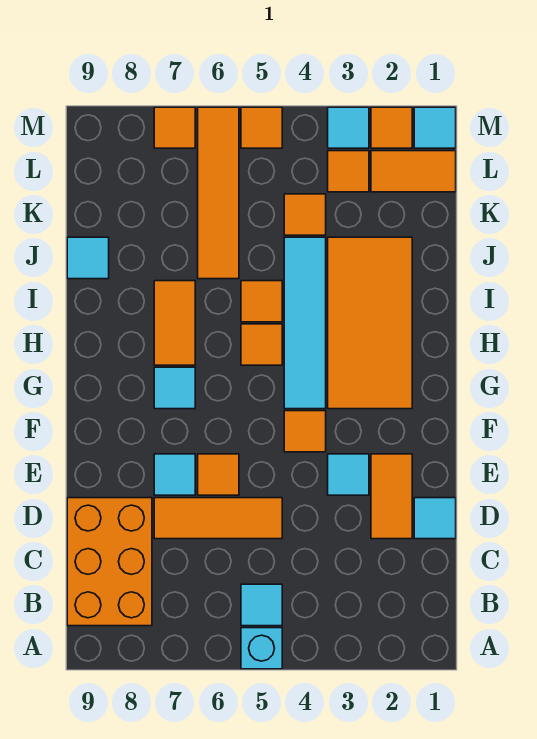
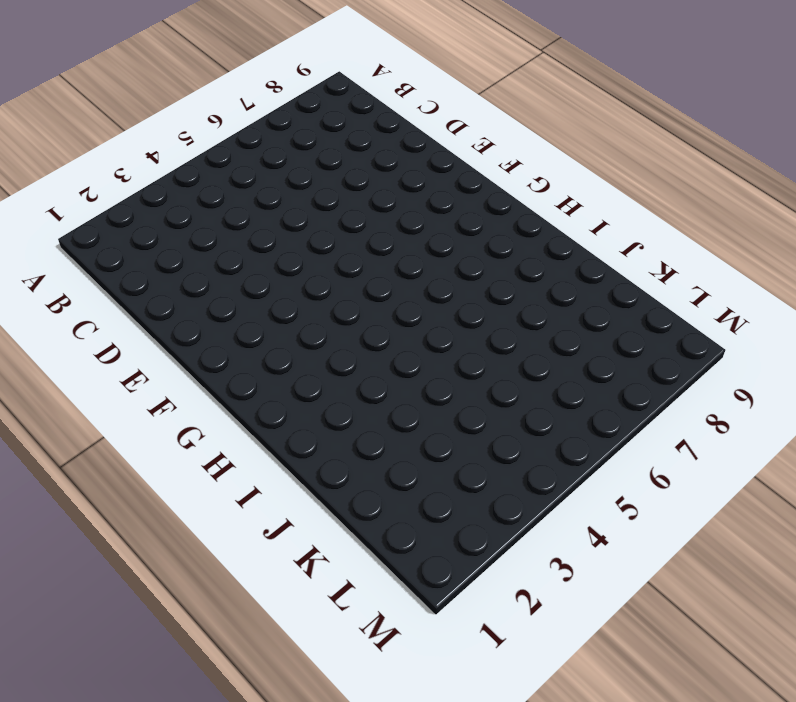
none -> cyan brick A5 level 1
none -> cyan tile B5 level 1
none -> orange brick B8:D9 level 1

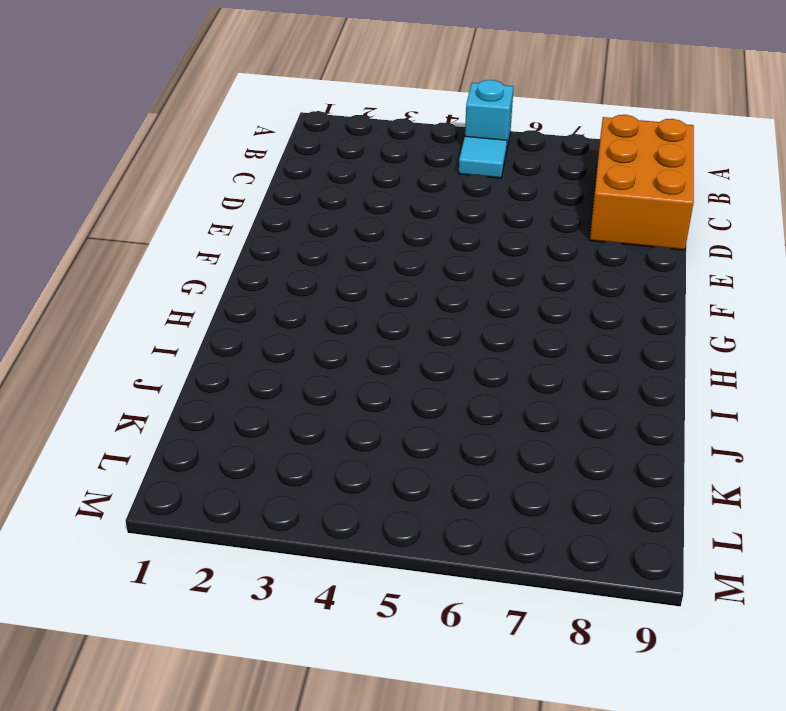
none -> cyan tile D1 level 1
none -> orange tile D2:E2 level 1
none -> orange tile D5:D7 level 1

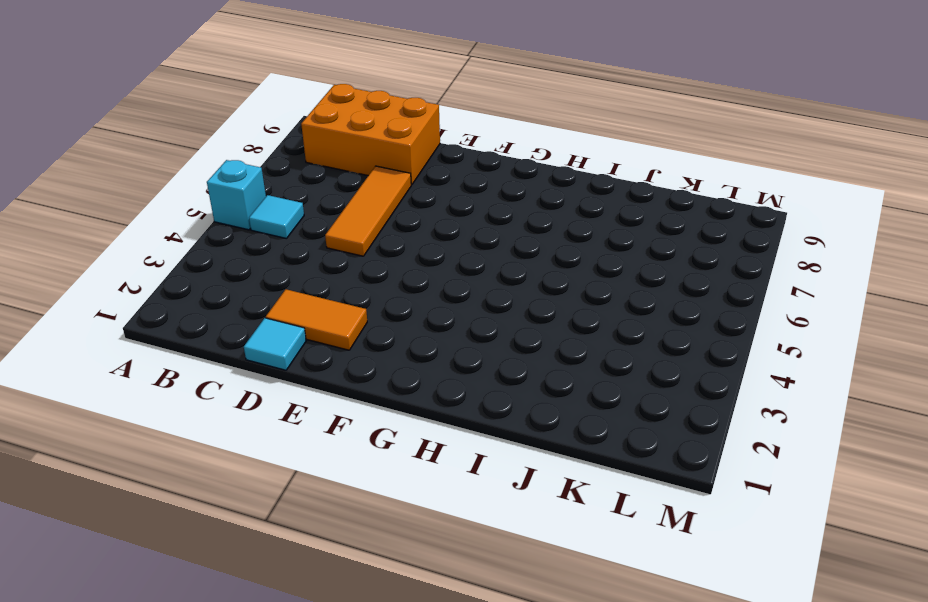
none -> cyan tile E3 level 1
none -> orange tile E6 level 1
none -> cyan tile E7 level 1

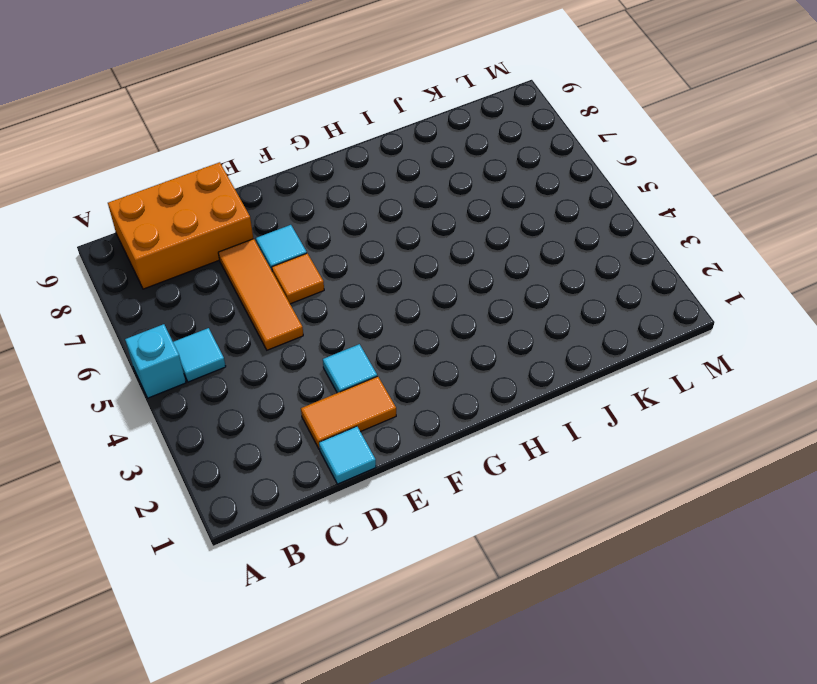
none -> orange tile F4 level 1
none -> orange tile G2:J3 level 1
none -> cyan tile G4:J4 level 1

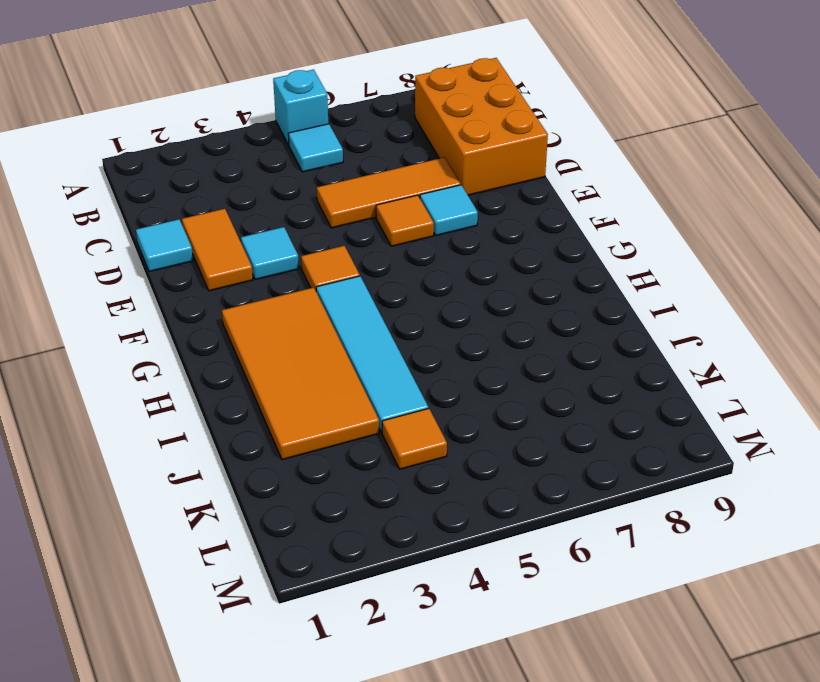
none -> cyan tile G7 level 1
none -> orange tile H5 level 1
none -> orange tile H7:I7 level 1

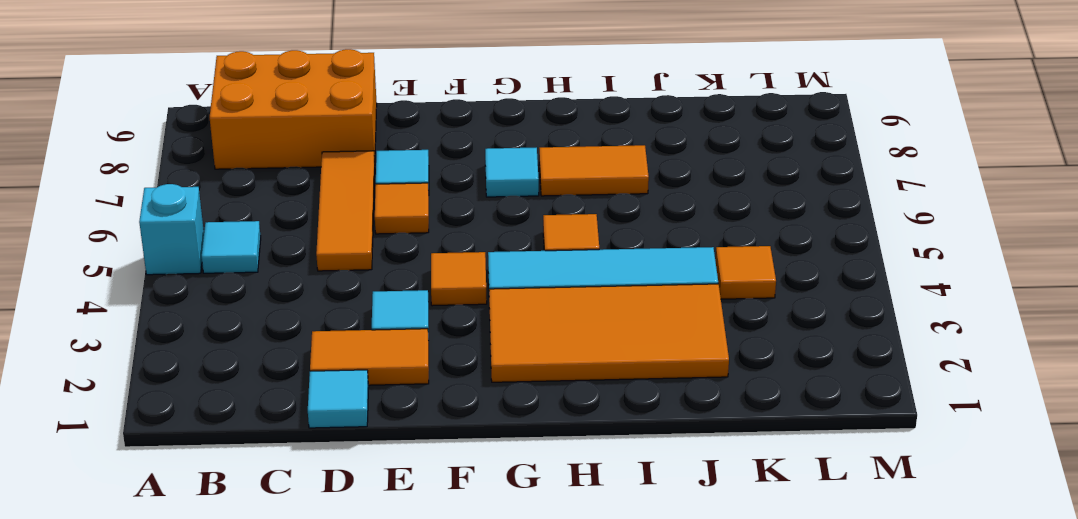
none -> orange tile I5 level 1
none -> orange tile J6:M6 level 1
none -> cyan tile J9 level 1

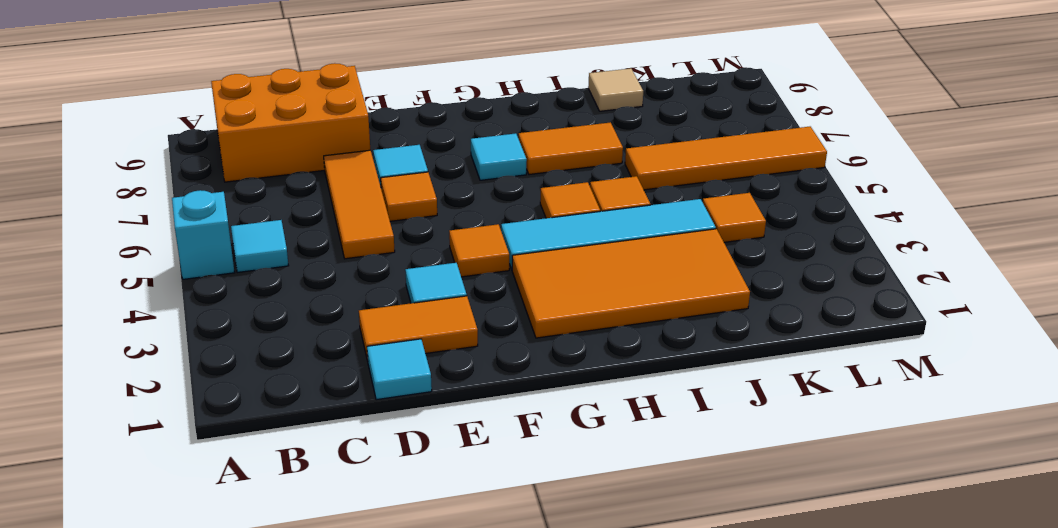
tan tile J9 level 1 -> cyan tile J9 level 1
none -> orange tile L1:L2 level 1
none -> orange tile L3 level 1
none -> cyan tile M1 level 1

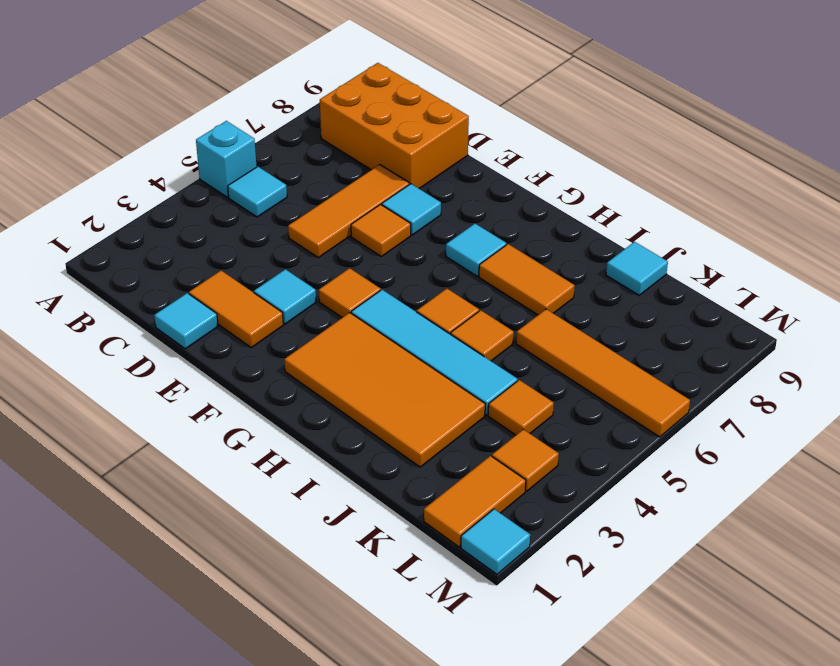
none -> orange tile M2 level 1
none -> cyan tile M3 level 1
none -> orange tile M5 level 1

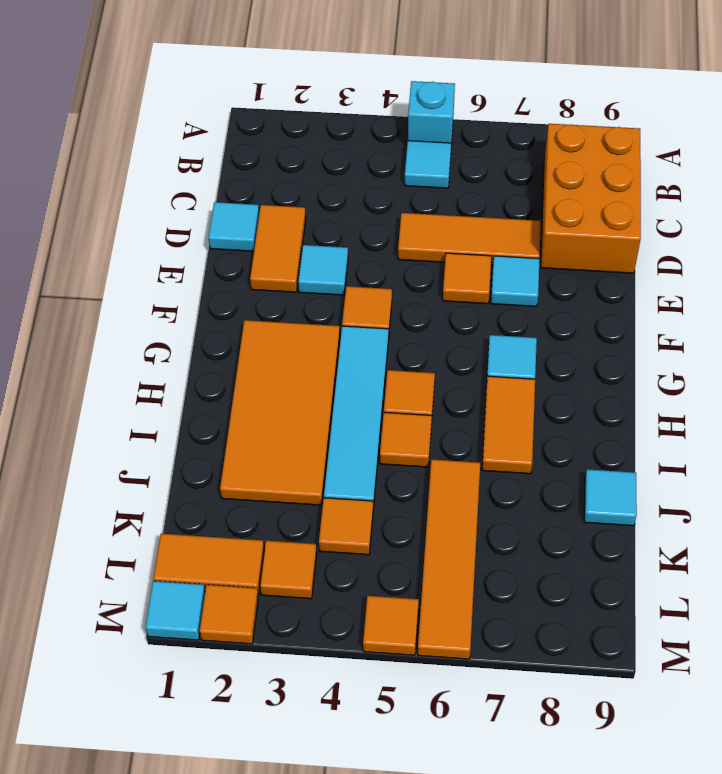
none -> cyan tile M3 level 1
none -> orange tile M7 level 1

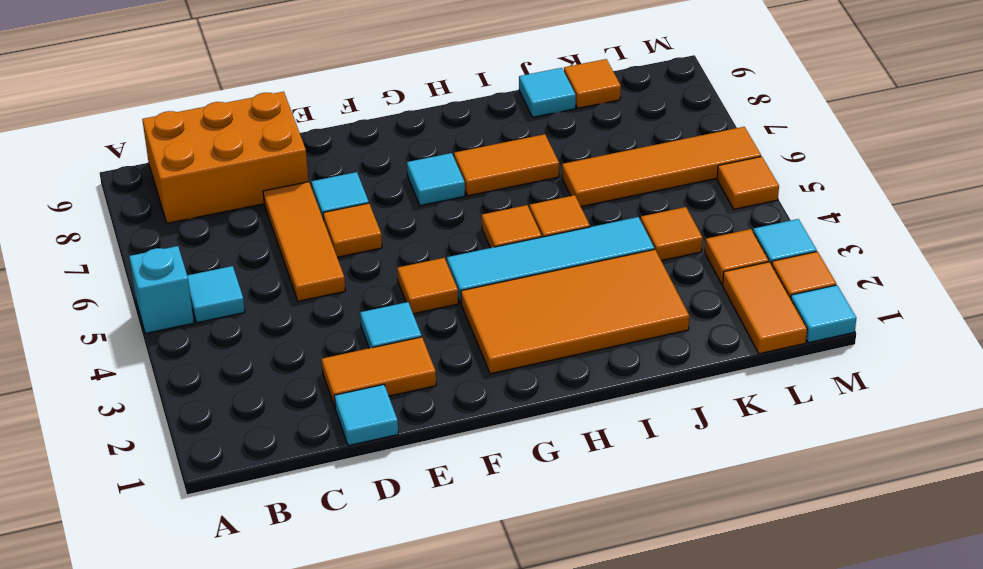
orange tile K9 level 1 -> orange tile M7 level 1

